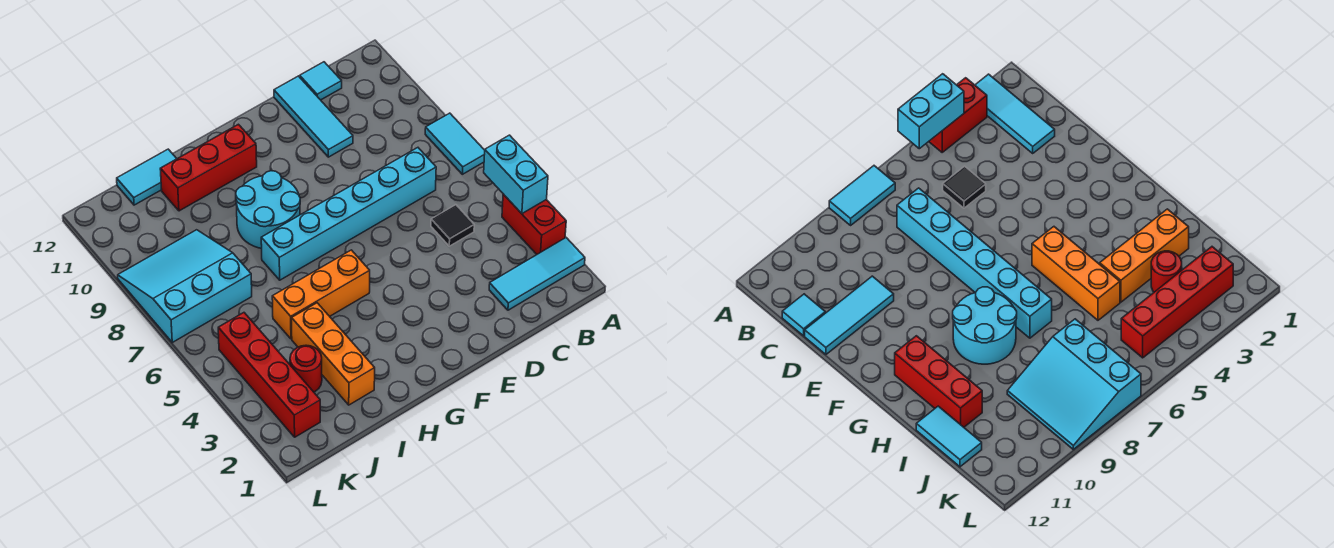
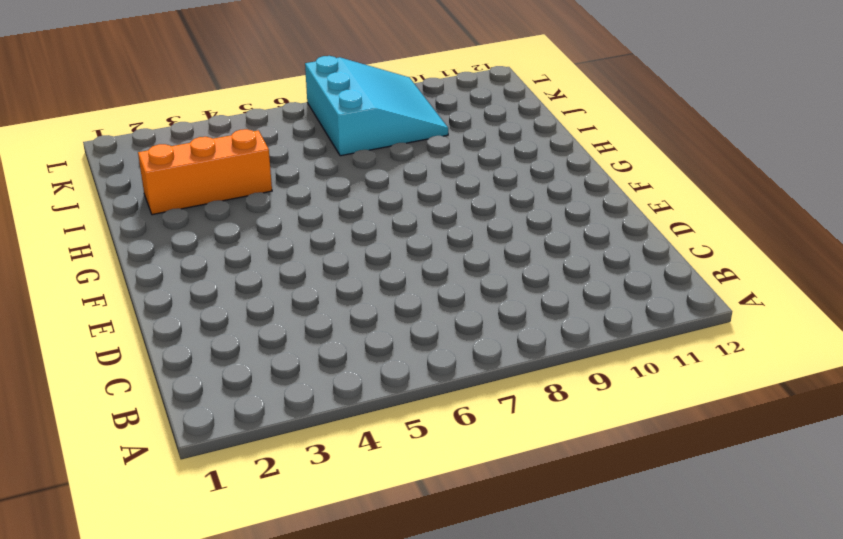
none -> cyan tile A2:C2 level 1
none -> red brick A3:A4 level 1
none -> cyan tile A7:A8 level 1

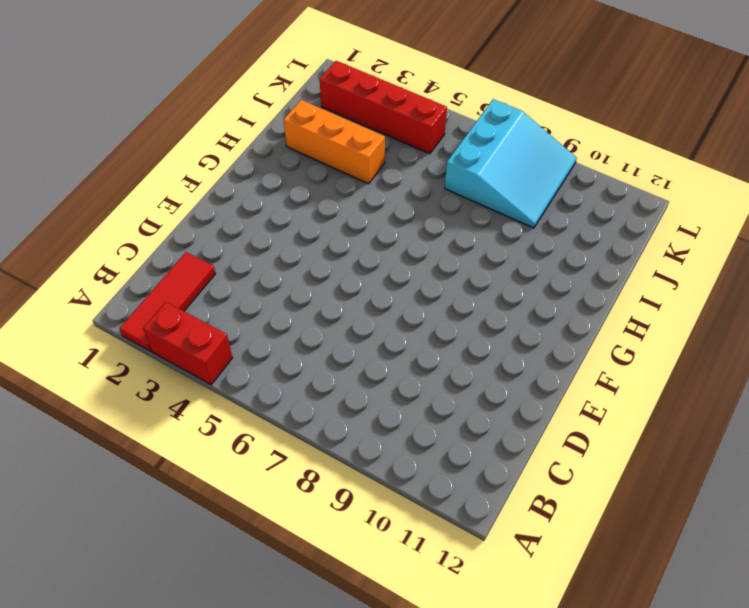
red tile A2:C2 level 1 -> cyan tile A2:C2 level 1
none -> cyan tile A7:A8 level 1
none -> black tile C5 level 1
none -> cyan brick C7:H7 level 1

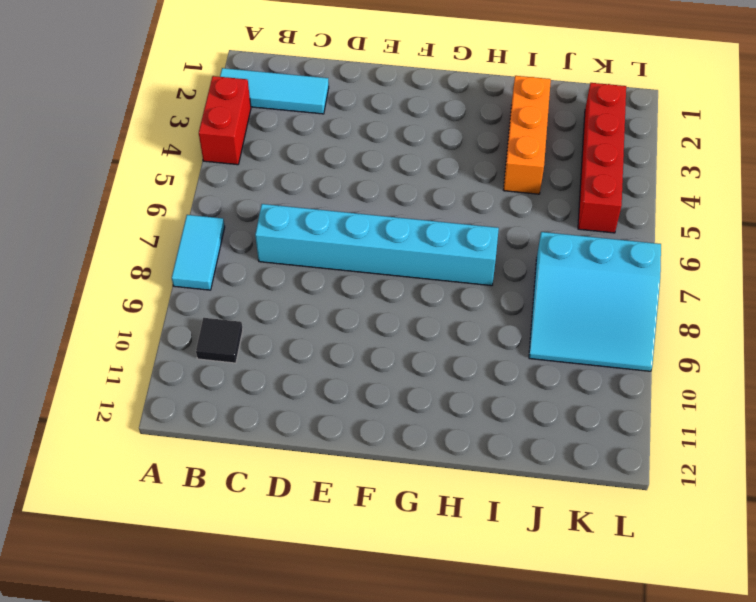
black tile B10 level 1 -> black tile C5 level 1
none -> cyan tile C12 level 1
none -> cyan tile D10:D12 level 1
none -> orange brick G5:I5 level 1

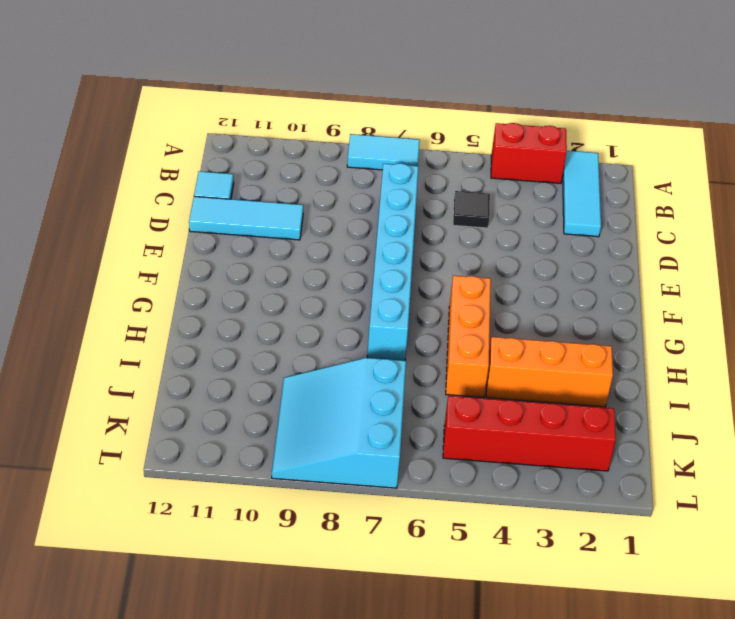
none -> cyan round brick G8:H9 level 1
none -> red brick G11:I11 level 1
none -> cyan tile I12:J12 level 1

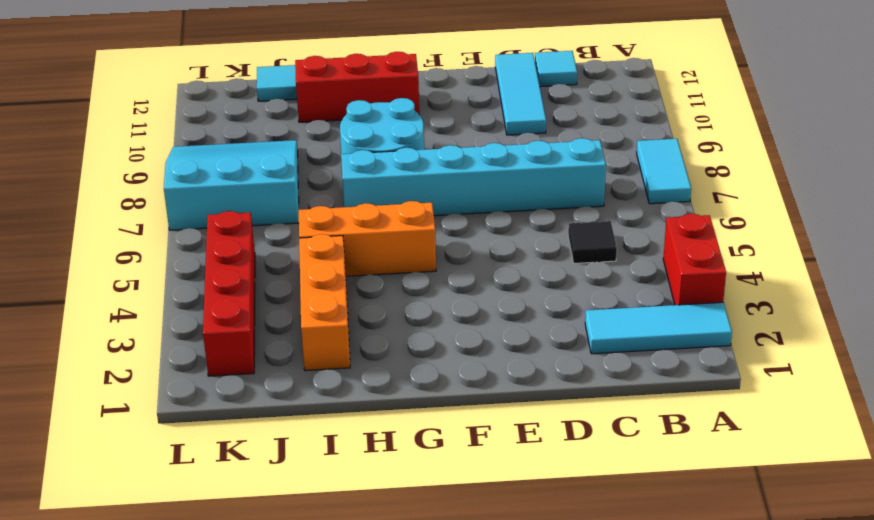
none -> red round brick J3 level 1
none -> cyan brick A4:A5 level 2

